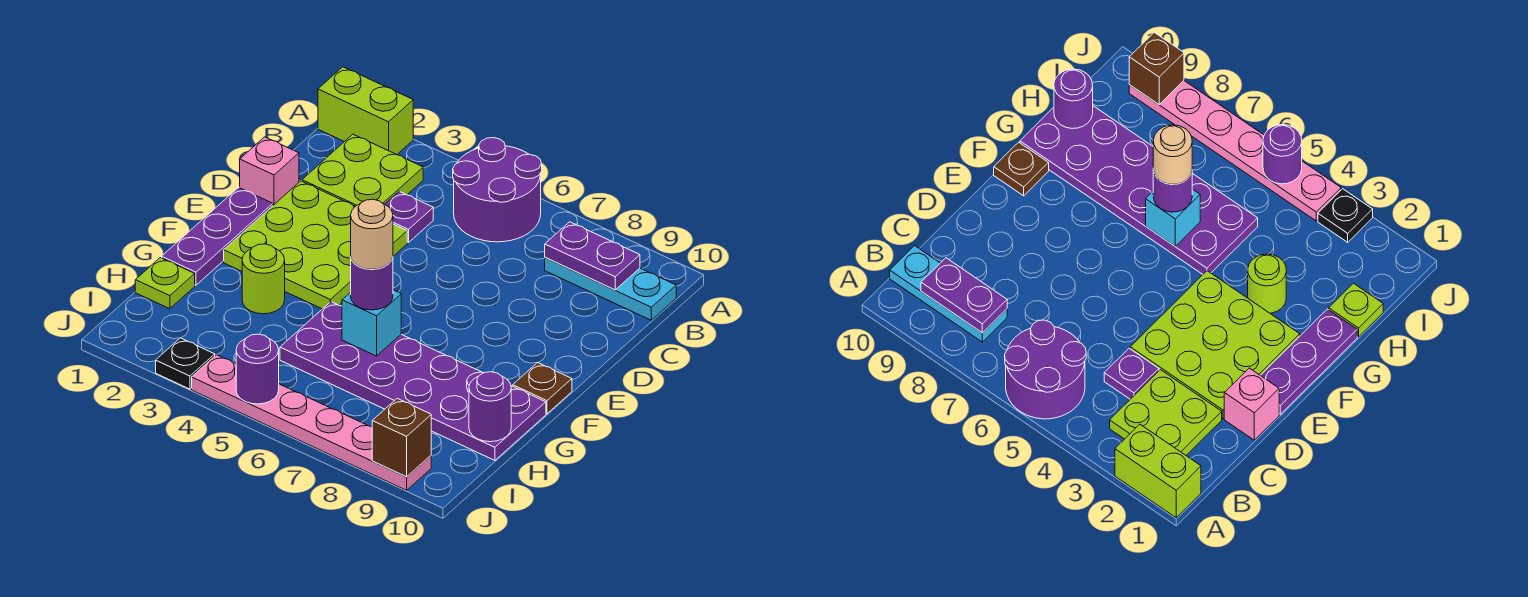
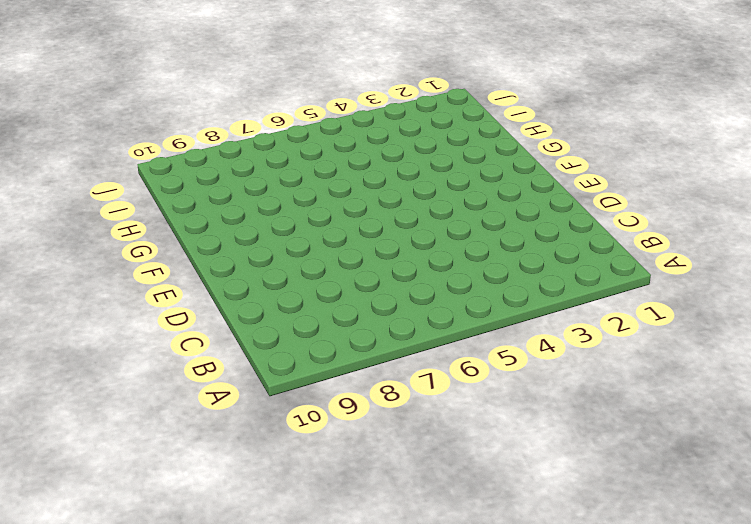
none -> lime brick A1:A2 level 1
none -> purple round brick A5:B6 level 1
none -> lime plate B2:C3 level 1

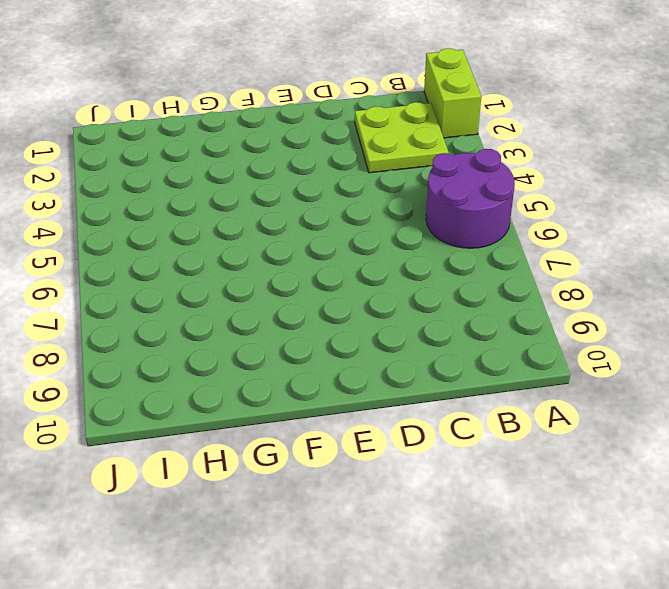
none -> cyan plate B8:B10 level 1
none -> purple plate C4 level 1
none -> pink brick D1 level 1

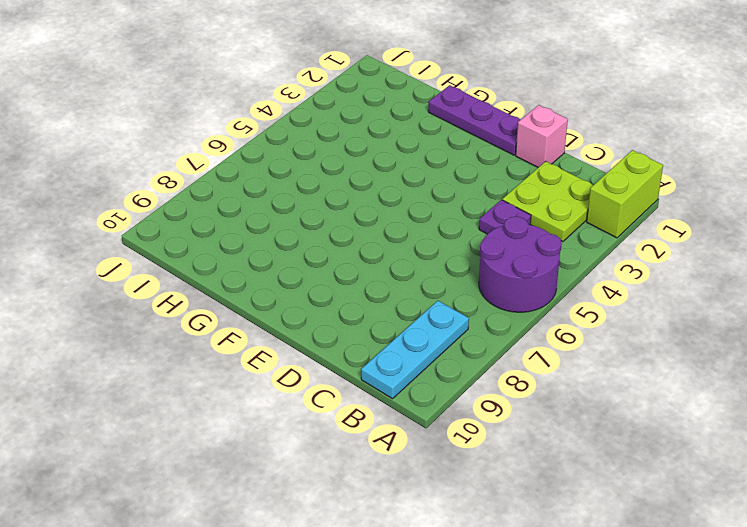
none -> lime plate D2:F4 level 1
none -> brown plate F10 level 1
none -> lime round brick G3 level 1

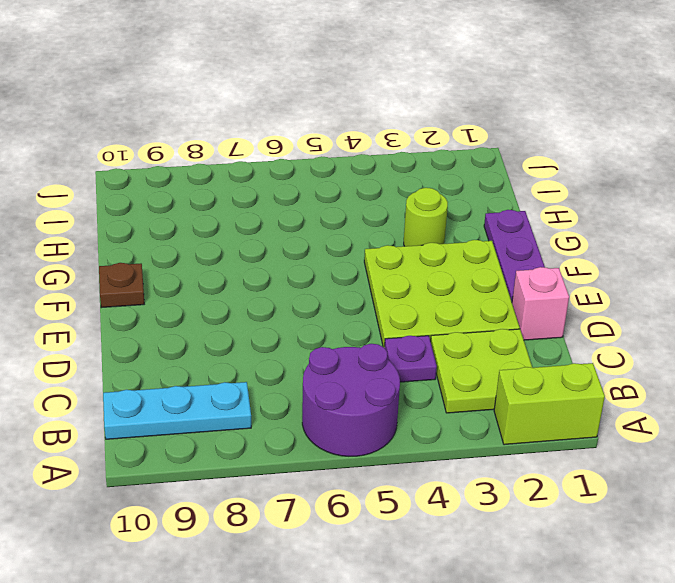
none -> purple plate G5:H10 level 1
none -> lime plate H1 level 1
none -> black plate J3 level 1

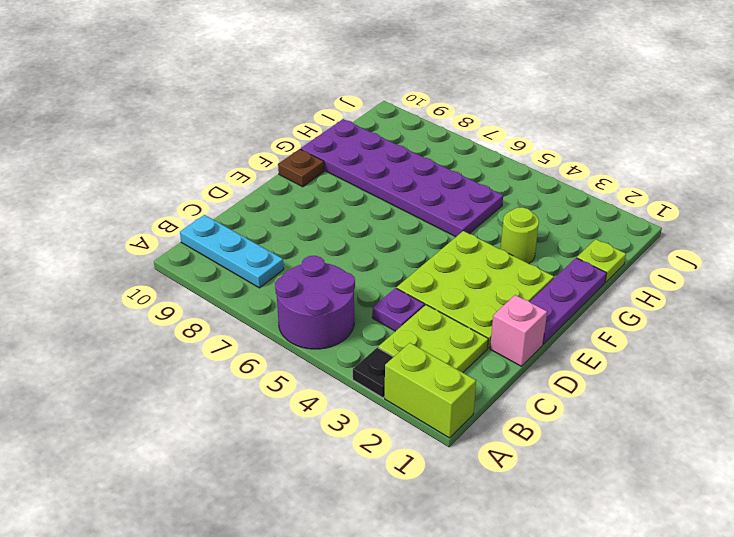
black plate A3 level 1 -> black plate J3 level 1
none -> pink plate J4:J9 level 1
none -> purple plate B8:B9 level 2
none -> cyan brick G6 level 2

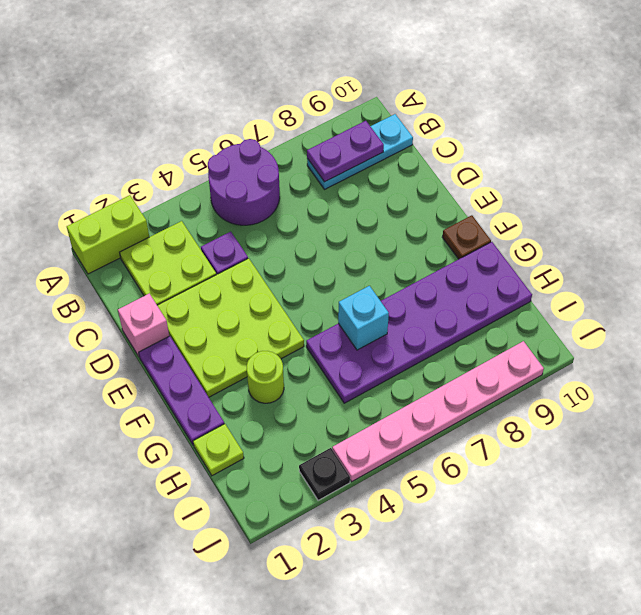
none -> purple round brick H10 level 2
none -> purple round brick J5 level 2
none -> brown brick J9 level 2

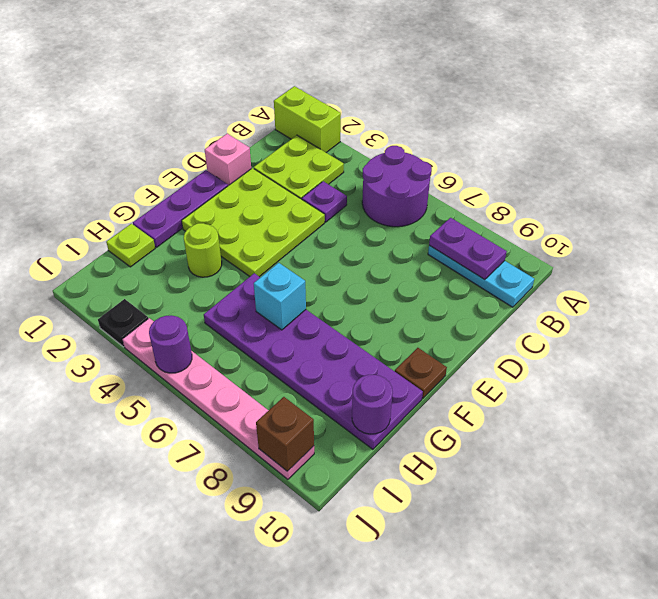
none -> purple round brick G6 level 3
none -> tan round brick G6 level 4

